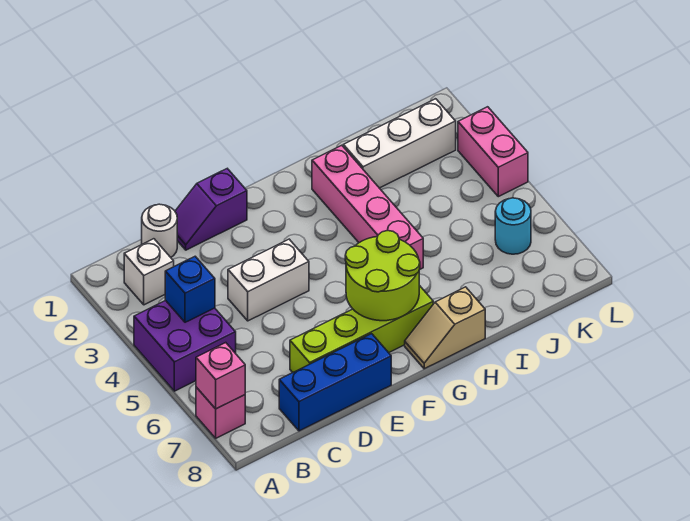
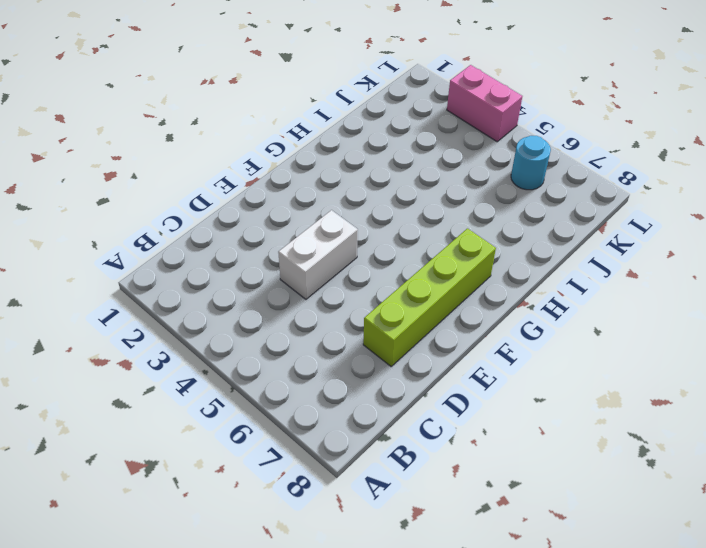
none -> purple brick A4:B5 level 1
none -> pink brick A7 level 1
none -> white brick B2 level 1

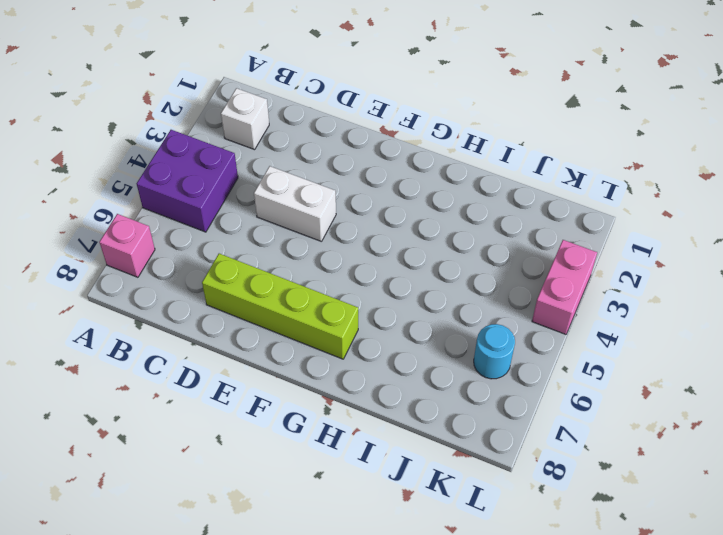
none -> white round brick C1 level 1
none -> blue brick C8:E8 level 1
none -> purple slope D1:E1 level 1 top E

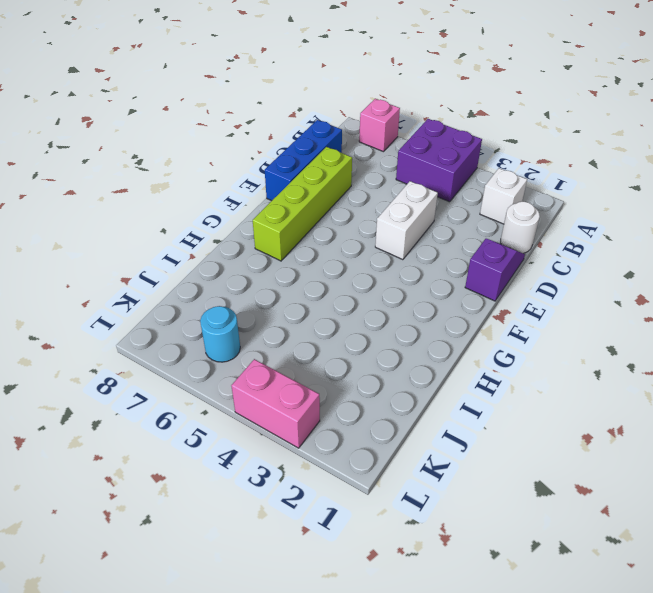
none -> tan slope G8:H8 level 1 top H
none -> pink brick H2:H5 level 1
none -> white brick I2:K2 level 1

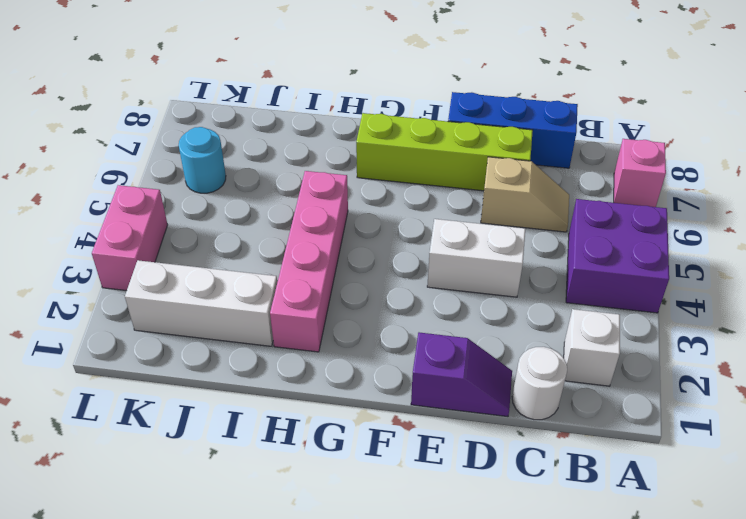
tan slope C6:D6 level 1 top D -> tan slope G8:H8 level 1 top H
none -> pink brick A7 level 2
none -> blue brick B4 level 2
none -> lime round brick F6:G7 level 2

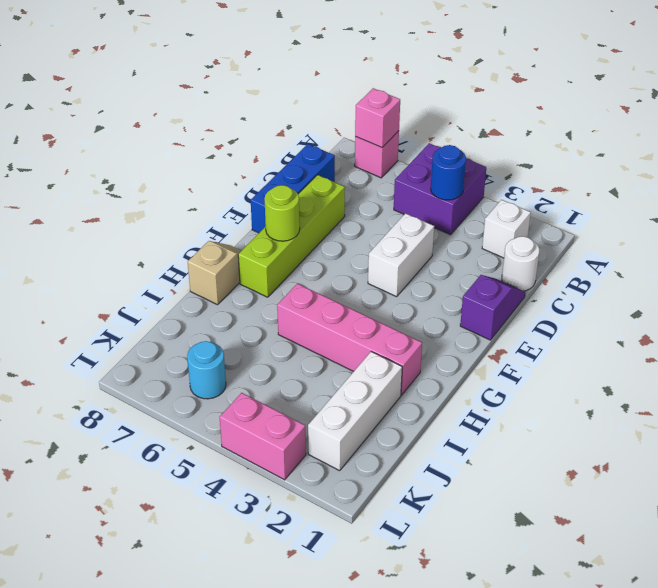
blue round brick B4 level 2 -> blue brick B4 level 2
lime round brick F7 level 2 -> lime round brick F6:G7 level 2

